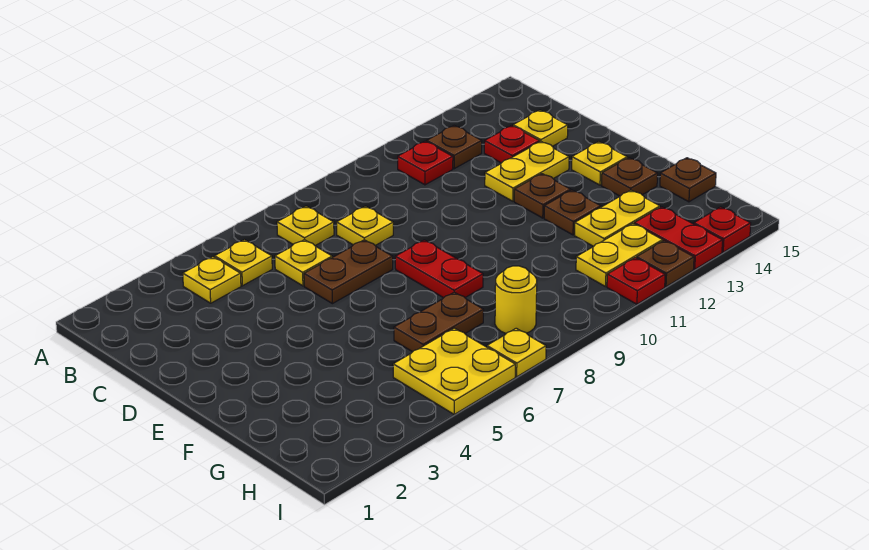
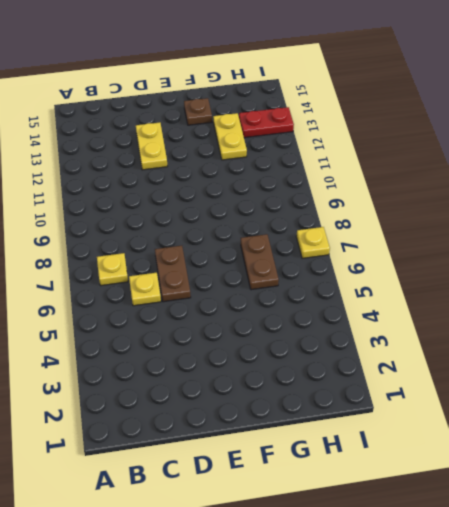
none -> yellow plate B4 level 1
none -> yellow plate B5 level 1
none -> red plate B11 level 1

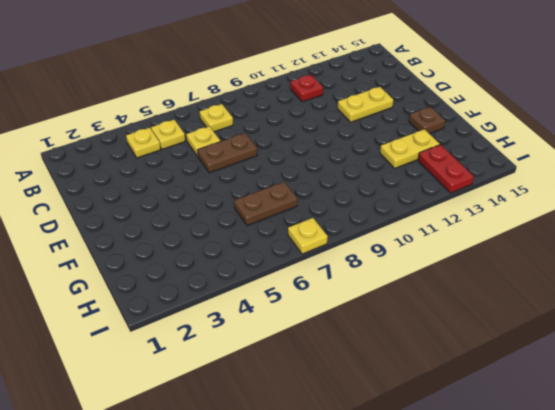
none -> brown plate B12 level 1
none -> yellow plate C8 level 1
none -> red plate C13 level 1

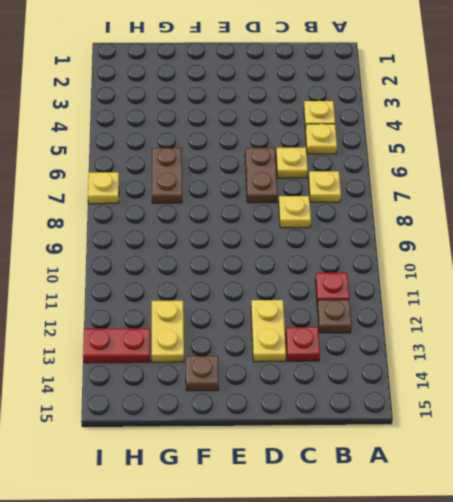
none -> yellow plate C14 level 1
none -> red plate E8:F8 level 1
none -> brown plate E12 level 1

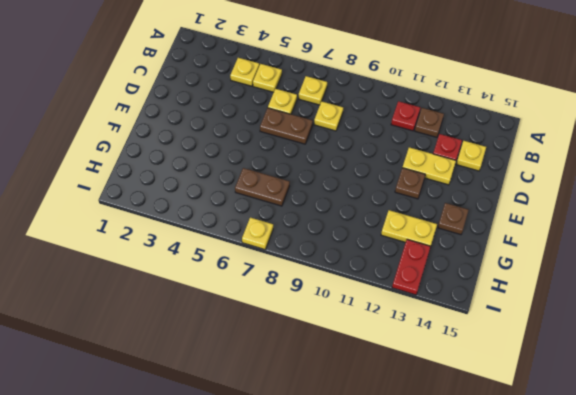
none -> red plate E8:F8 level 1
none -> yellow plate E14 level 1
none -> brown plate F12 level 1

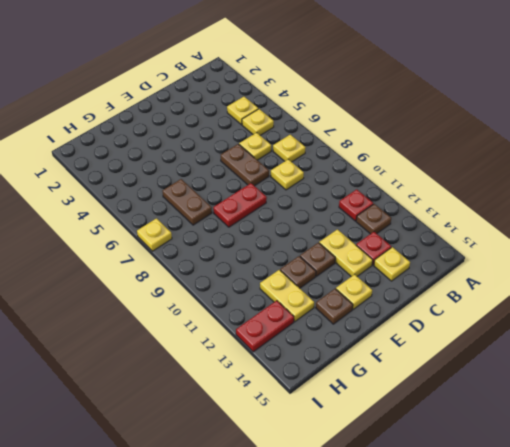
none -> brown plate G15 level 1
none -> yellow plate H5:I6 level 1
none -> yellow round brick H8 level 1

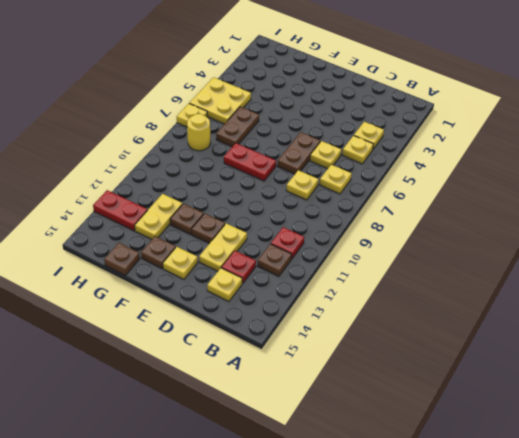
none -> yellow plate H11:H12 level 1
none -> red plate I11 level 1
none -> brown plate I12 level 1

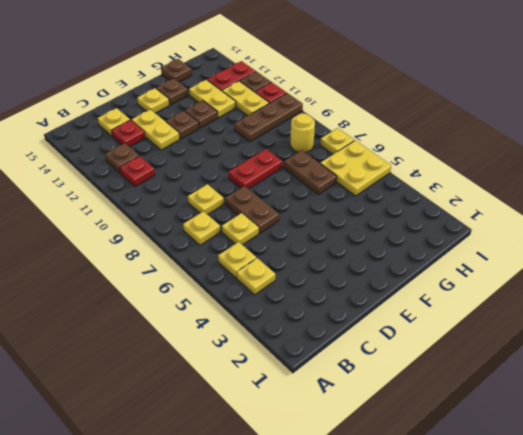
brown plate G10:I10 level 1 -> none
none -> red plate I14 level 1

